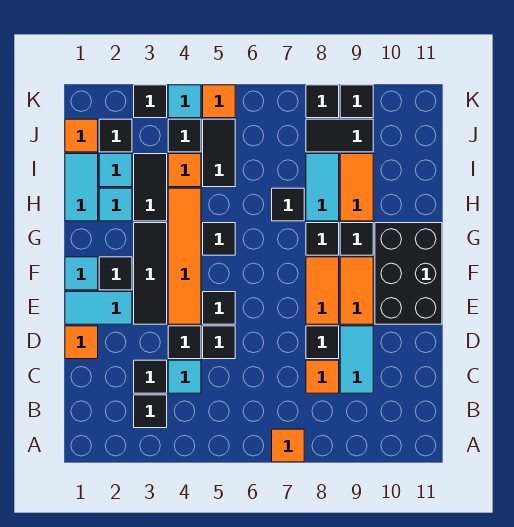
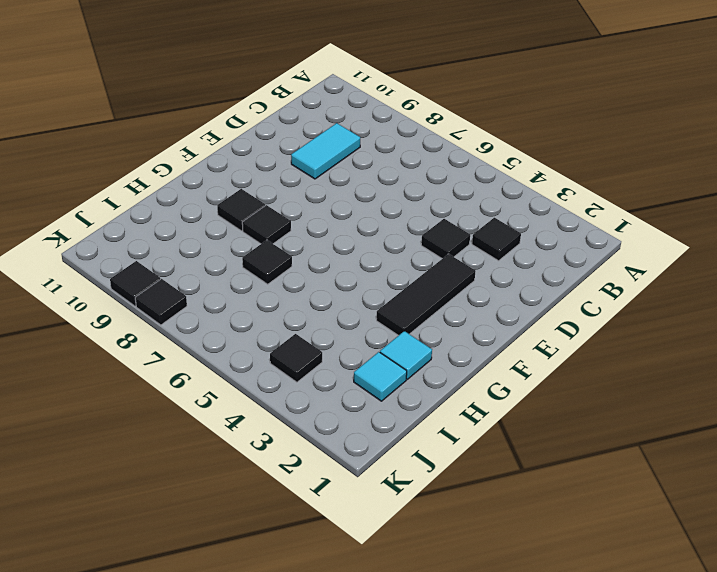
none -> orange tile A7 level 1
none -> black tile B3 level 1
none -> cyan tile C4 level 1
none -> orange tile C8 level 1

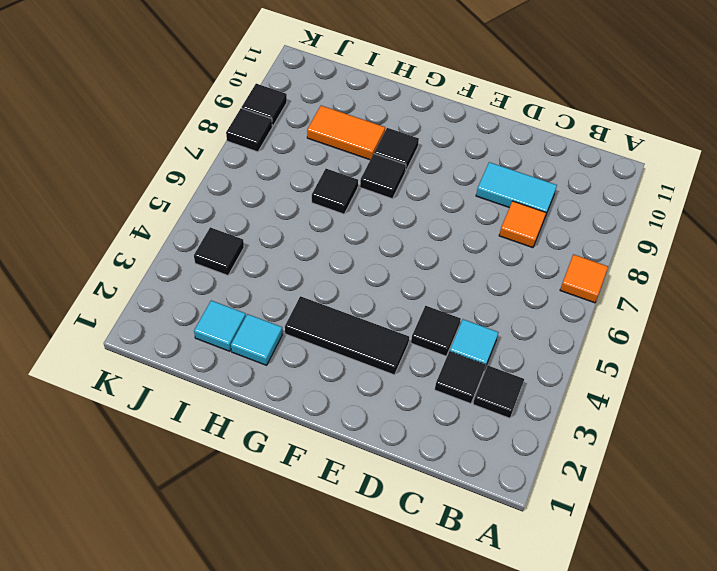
none -> orange tile D1 level 1
none -> black tile D5 level 1
none -> black tile D8 level 1
none -> cyan tile E1:E2 level 1

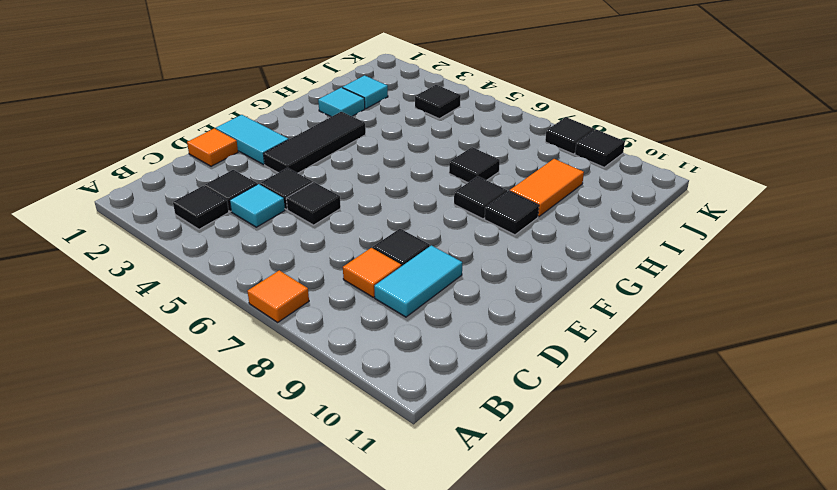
none -> orange tile E4:H4 level 1
none -> black tile E5 level 1
none -> orange tile E8:F8 level 1
none -> orange tile E9:F9 level 1

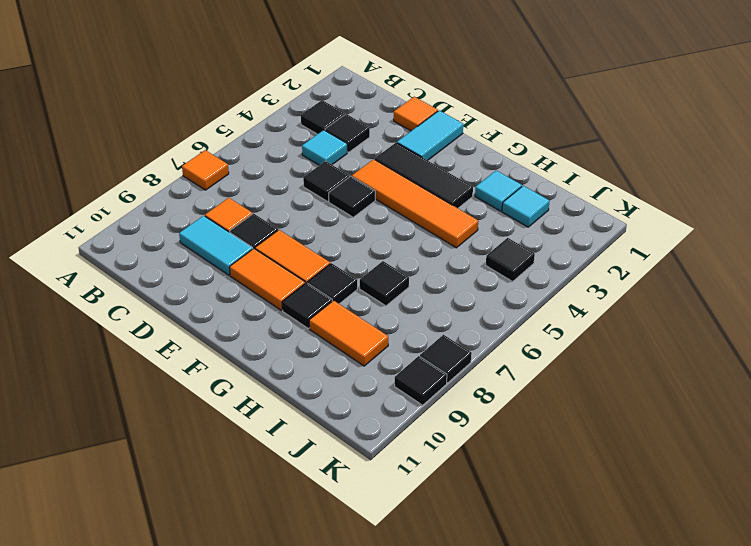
none -> black tile D4 level 1
none -> black brick E10:G11 level 1
none -> cyan tile F1 level 1
none -> black tile F2 level 1

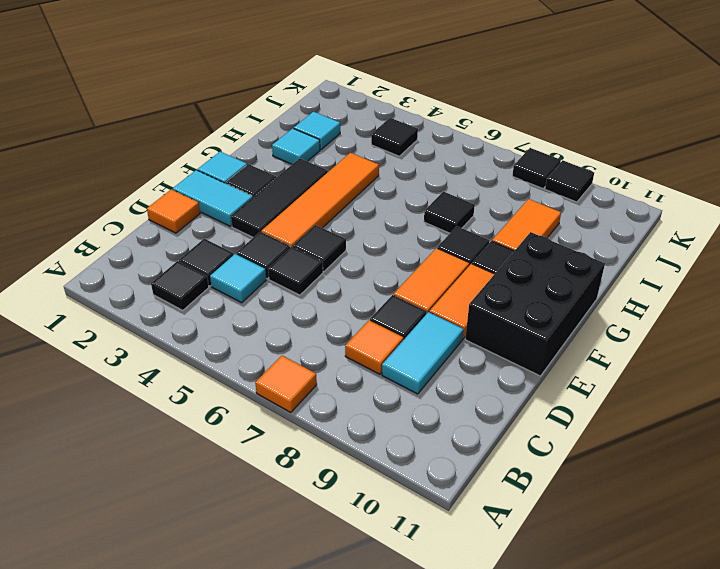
none -> black tile G5 level 1
none -> cyan tile H1:I1 level 1
none -> black tile H3:I3 level 1
none -> cyan tile H8:I8 level 1

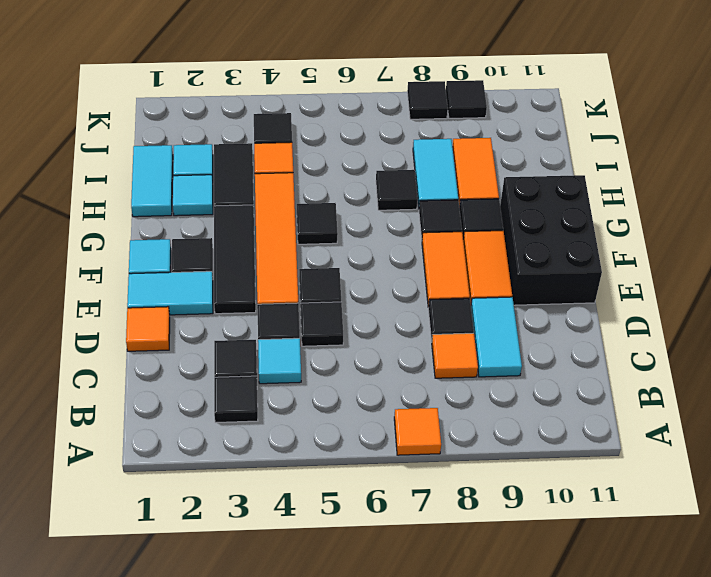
none -> black tile I5:J5 level 1
none -> orange tile J1 level 1
none -> black tile J2 level 1
none -> black tile J8:J9 level 1

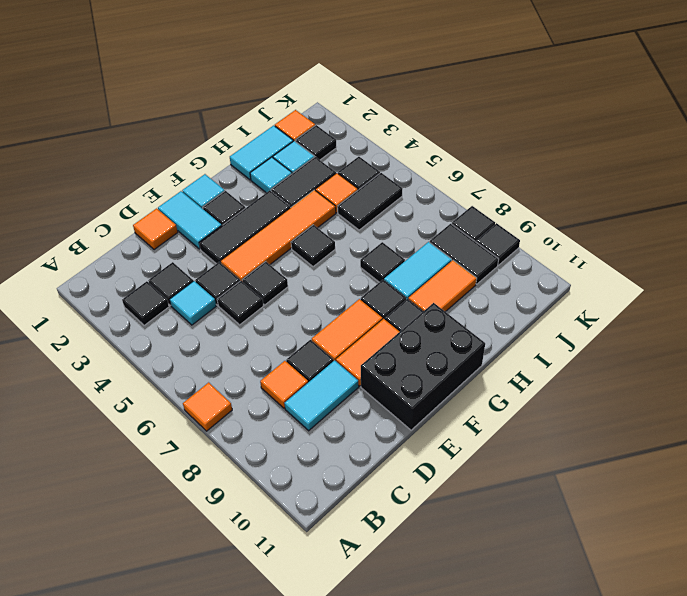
none -> black tile K3 level 1
none -> cyan tile K4 level 1
none -> orange tile K5 level 1

